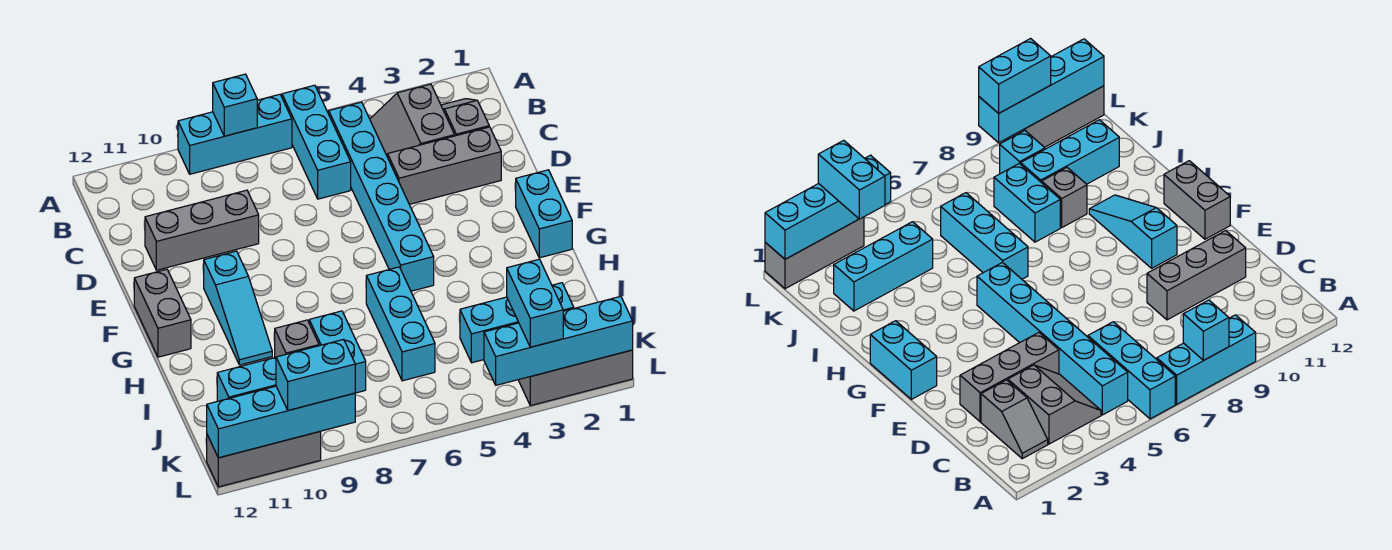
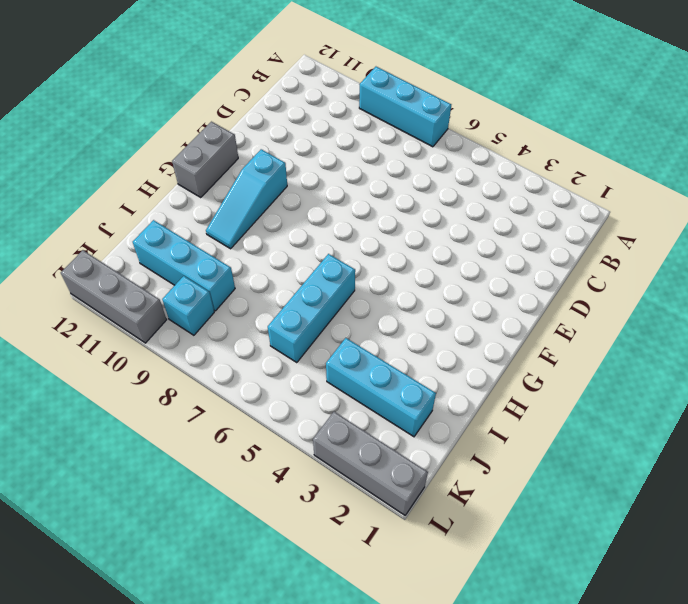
none -> cyan brick A6:C6 level 1
none -> grey slope B2:C2 level 1 top C
none -> grey slope B3:C4 level 1 top 3

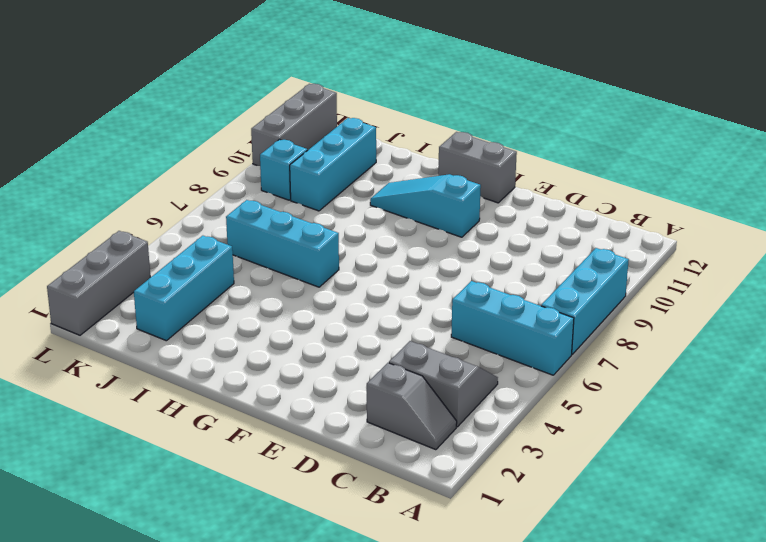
none -> cyan brick B5:G5 level 1
none -> grey brick D2:D4 level 1
none -> grey brick D9:D11 level 1

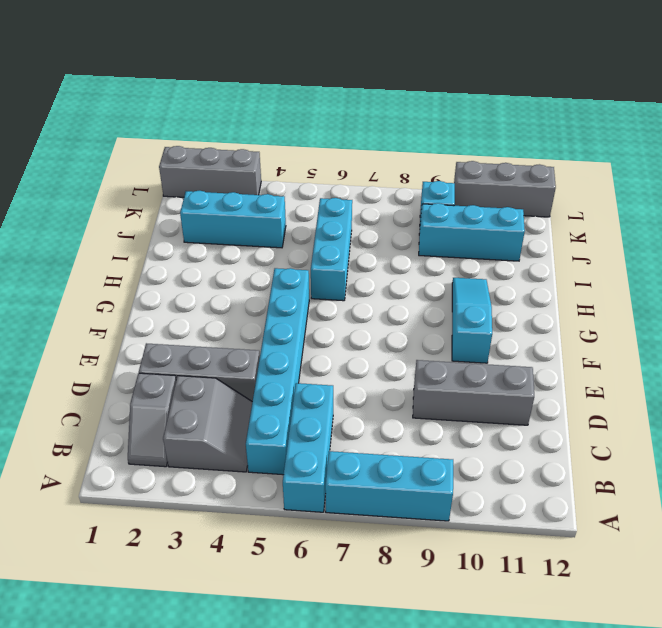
none -> cyan brick F1:G1 level 1
none -> grey brick F12:G12 level 1
none -> cyan brick I8:J8 level 1

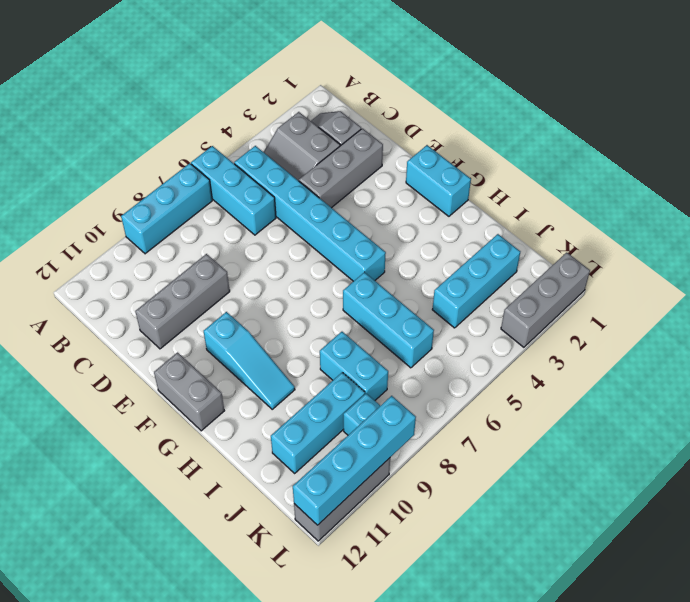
none -> grey brick I9 level 1
none -> cyan brick A8 level 2
none -> cyan brick L1:L4 level 2

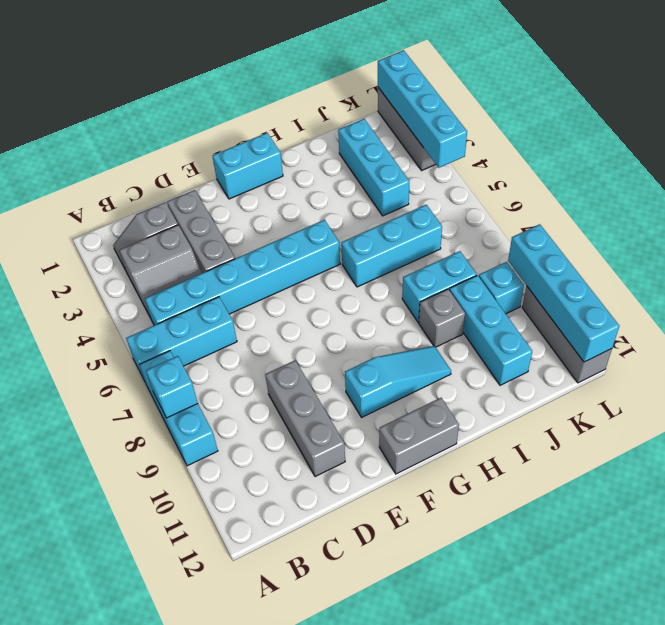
none -> cyan brick K3:L3 level 3
none -> cyan brick L9:L10 level 3

